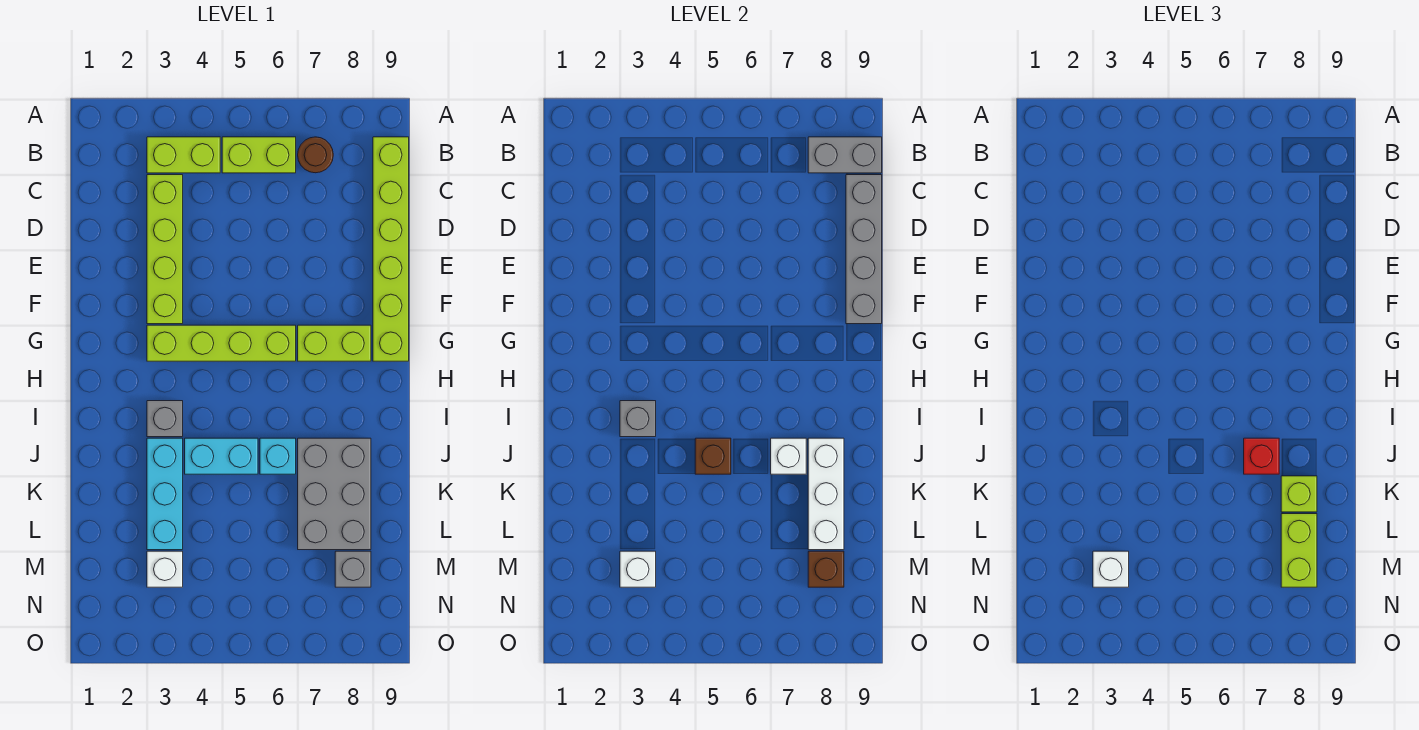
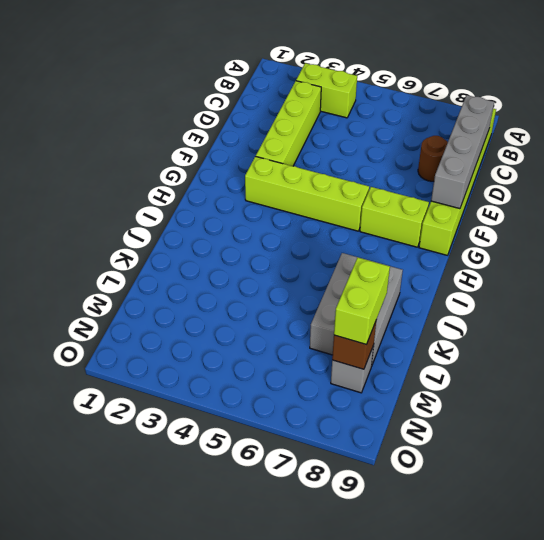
brown round brick D8 level 1 -> brown round brick B7 level 1
none -> lime brick B5:B6 level 1
none -> grey brick I3 level 1
none -> cyan brick J3:L3 level 1

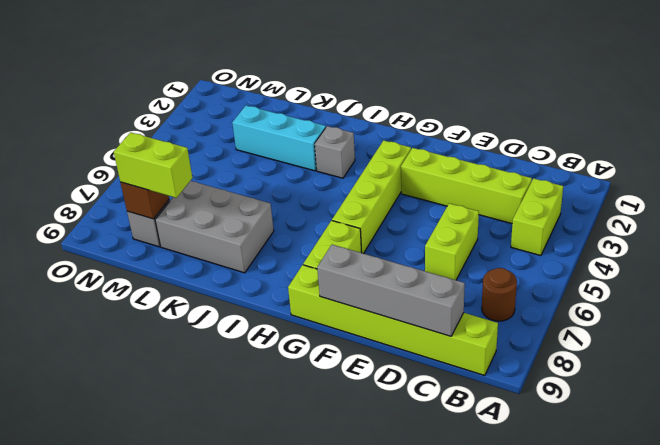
lime brick D5:D6 level 1 -> lime brick B5:B6 level 1
none -> cyan brick J4:J5 level 1
none -> cyan brick J6 level 1
none -> white brick M3 level 1

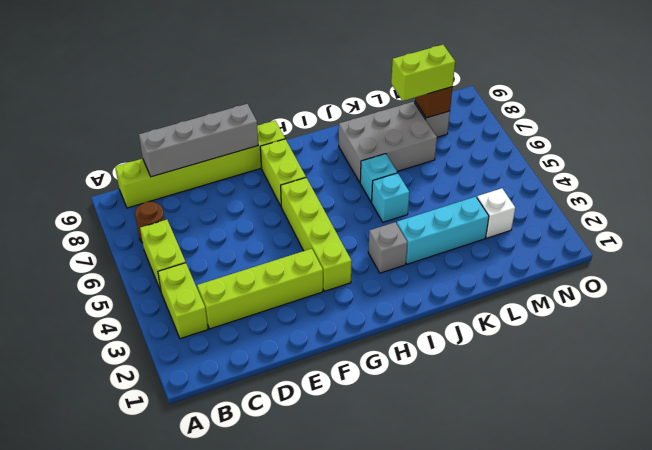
cyan brick J5 level 1 -> cyan brick J4:J5 level 1
none -> grey brick B8:B9 level 2
none -> grey brick I3 level 2
none -> brown brick J5 level 2

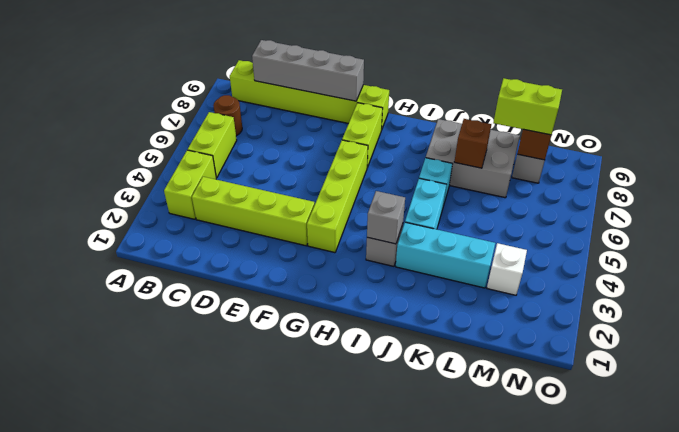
brown brick K7 level 2 -> brown brick J5 level 2
none -> grey brick B8:B9 level 2
none -> white brick J7 level 2
none -> white brick J8:L8 level 2

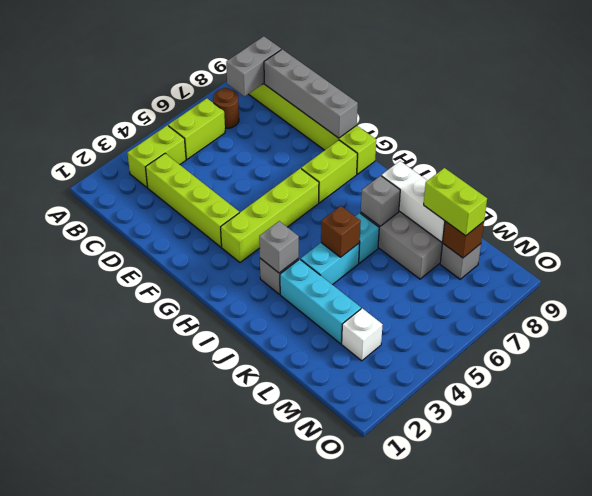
grey brick J7 level 2 -> white brick J7 level 2
none -> white brick M3 level 2
none -> red brick J7 level 3
none -> lime brick K8 level 3

